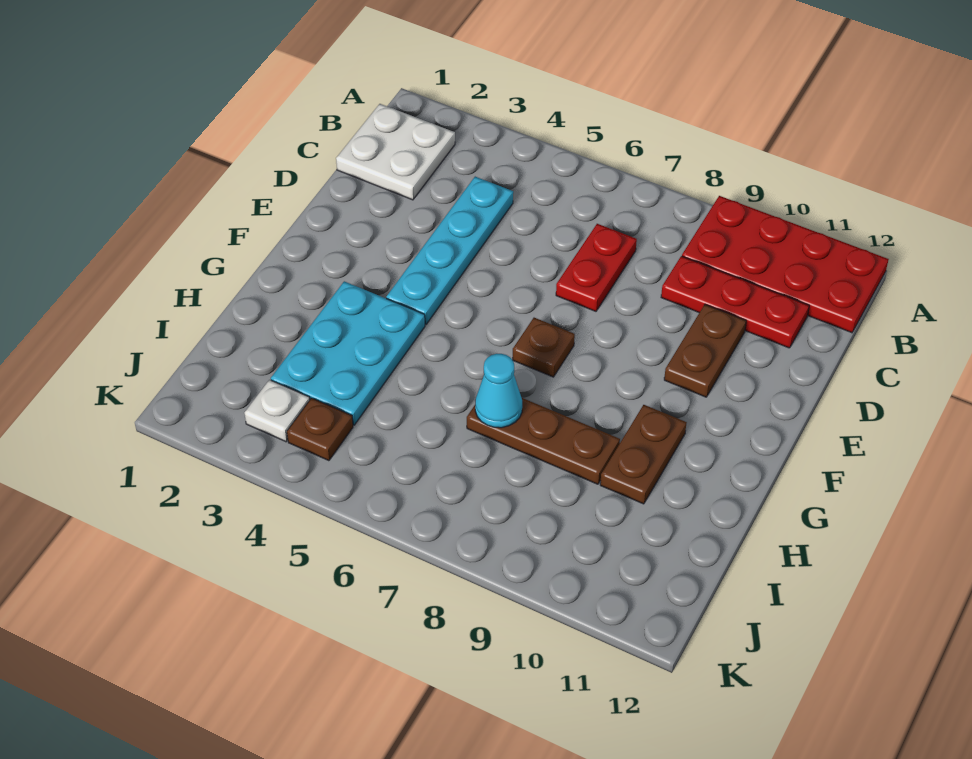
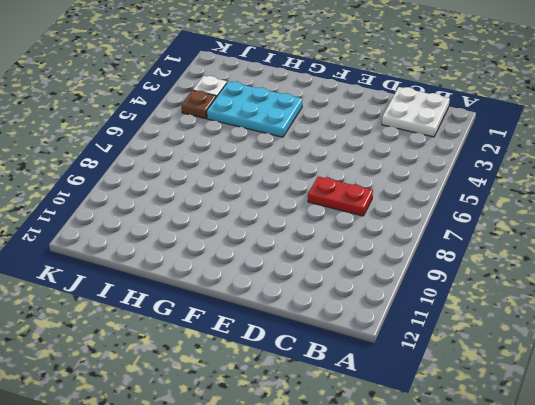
none -> red plate A9:B12 level 1
none -> cyan plate C4:F4 level 1
none -> red plate C9:C11 level 1

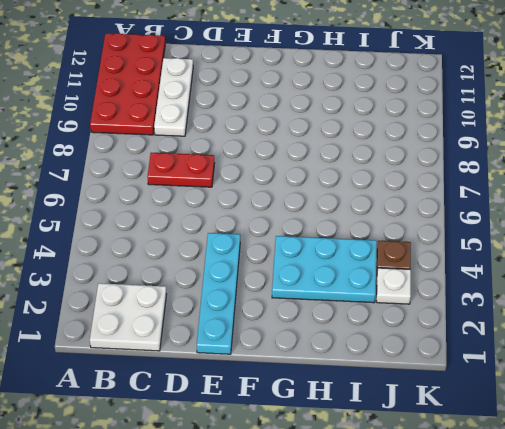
white plate C9:C11 level 1 -> red plate C9:C11 level 1
cyan plate E1:E4 level 1 -> cyan plate C4:F4 level 1
none -> brown plate D10:E10 level 1
none -> brown plate F7 level 1
none -> brown plate G10:H10 level 1

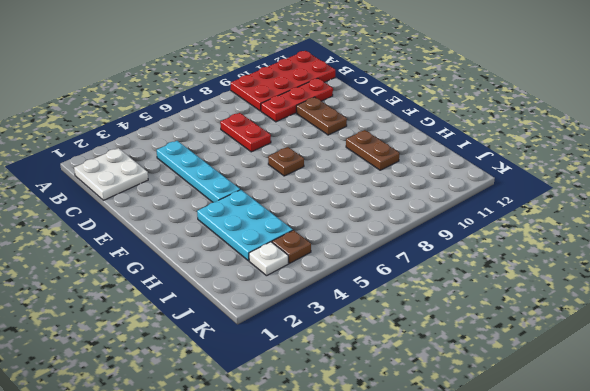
none -> brown plate H7:H9 level 1
none -> cyan cone H7 level 2

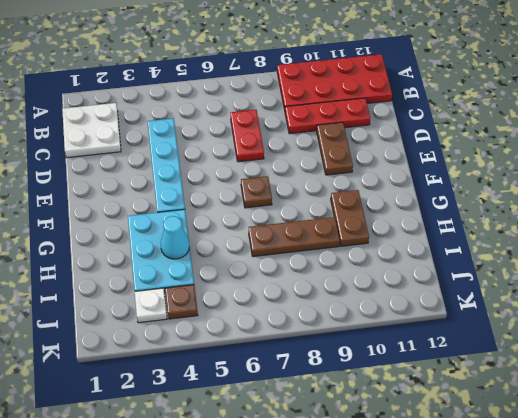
cyan cone H4 level 2 -> cyan cone H7 level 2

